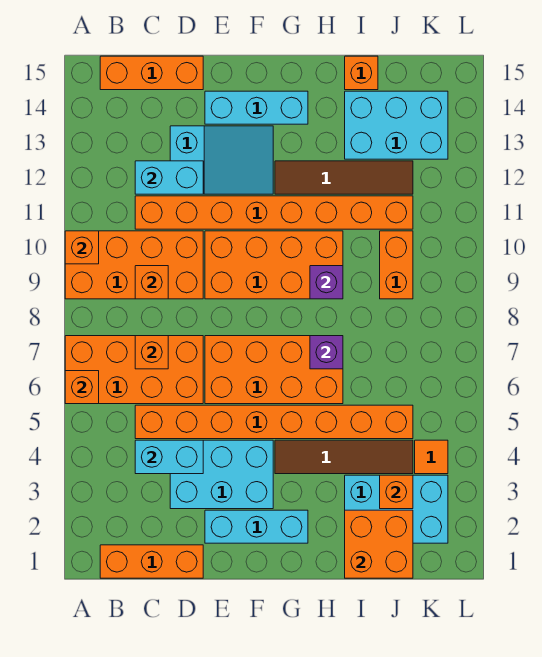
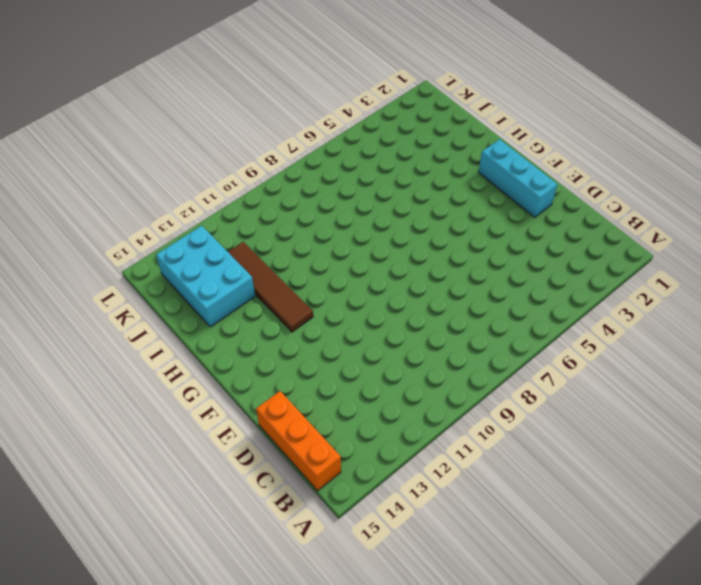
none -> orange brick A6:D7 level 1
none -> orange brick A9:D10 level 1
none -> orange brick B1:D1 level 1

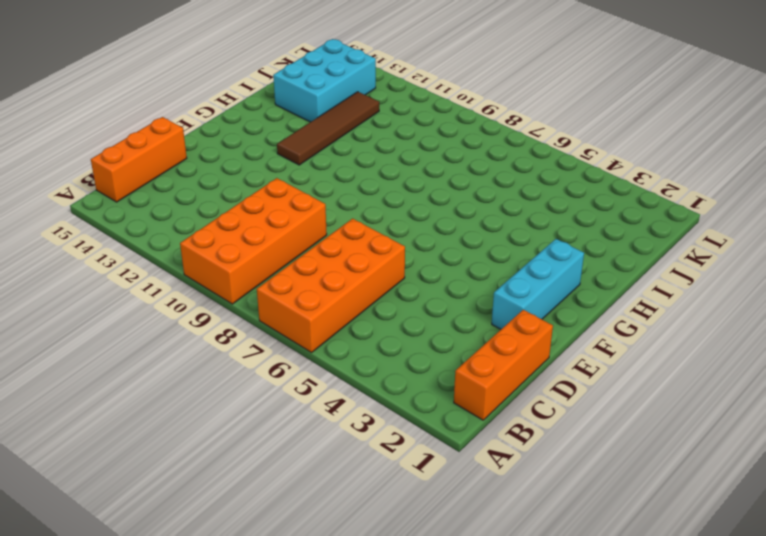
none -> orange brick C5:J5 level 1
none -> orange brick C11:J11 level 1
none -> cyan brick D3:F4 level 1

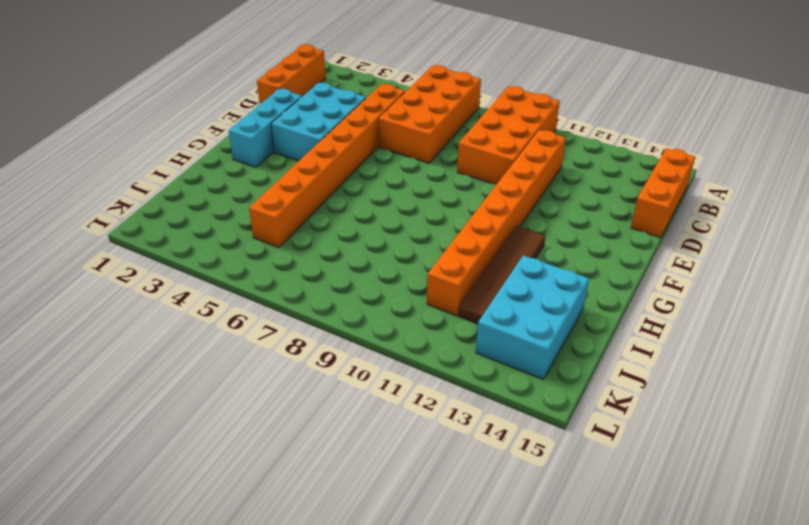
none -> cyan slope D12:F13 level 1 top D
none -> orange brick E6:H7 level 1
none -> orange brick E9:H10 level 1

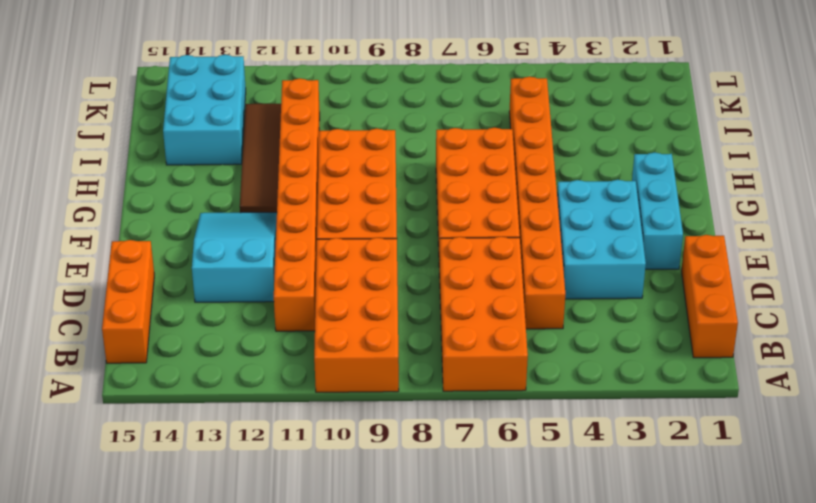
none -> cyan brick E14:G14 level 1
none -> brown tile G4:J4 level 1
none -> cyan brick I2:K3 level 1

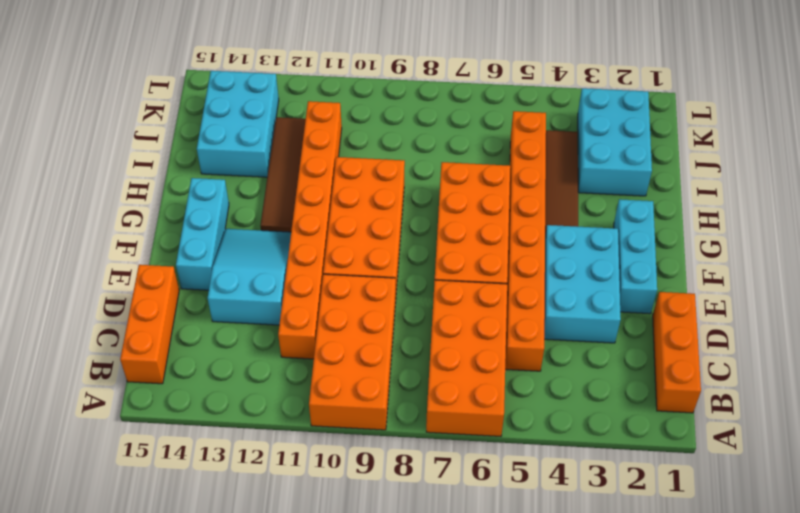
none -> orange brick I15 level 1
none -> orange brick J9:J10 level 1
none -> orange tile K4 level 1

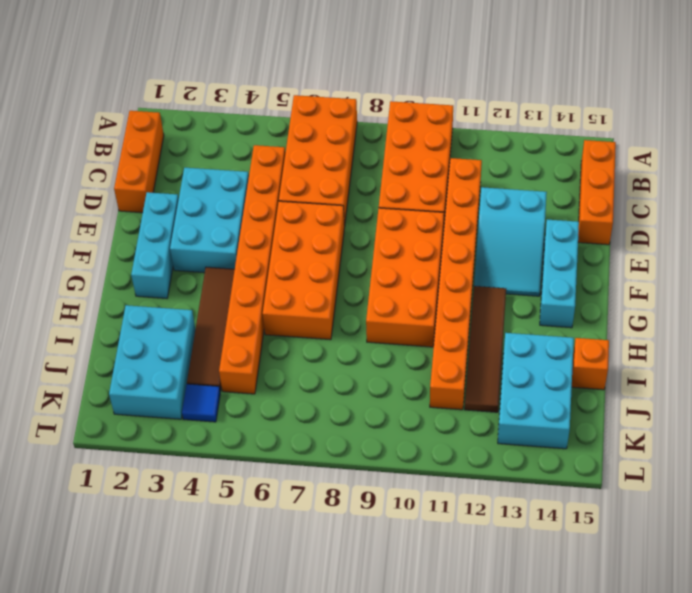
blue tile K4 level 1 -> orange tile K4 level 1
none -> orange brick J9:J10 level 1
none -> orange brick A6 level 2
none -> orange brick A10 level 2

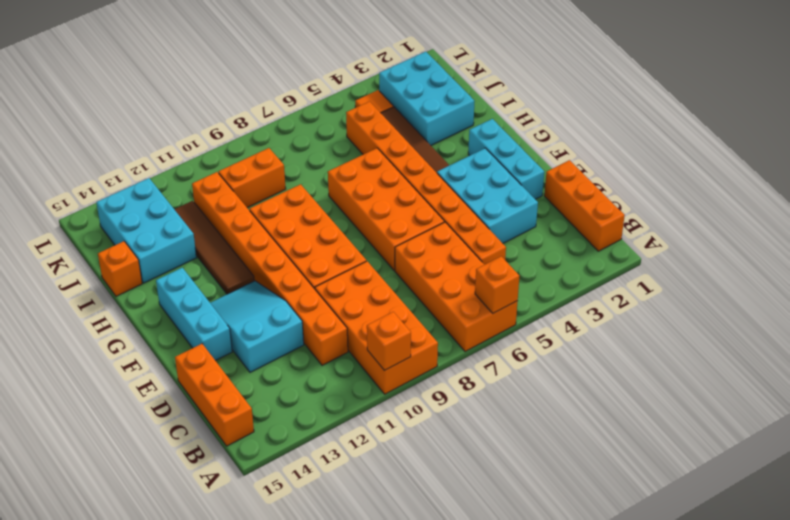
none -> cyan brick C4:D4 level 2
none -> orange brick C7 level 2
none -> orange brick C9 level 2

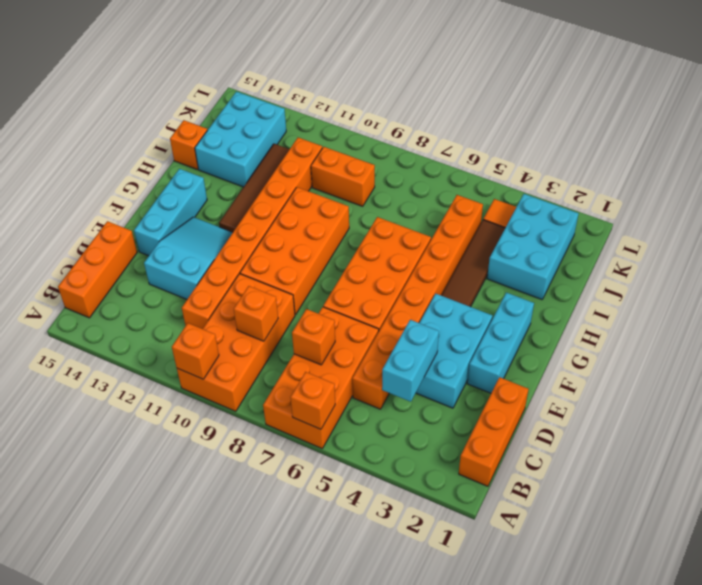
none -> cyan brick C12:D12 level 2
none -> purple brick H7 level 2
none -> purple brick H9 level 2

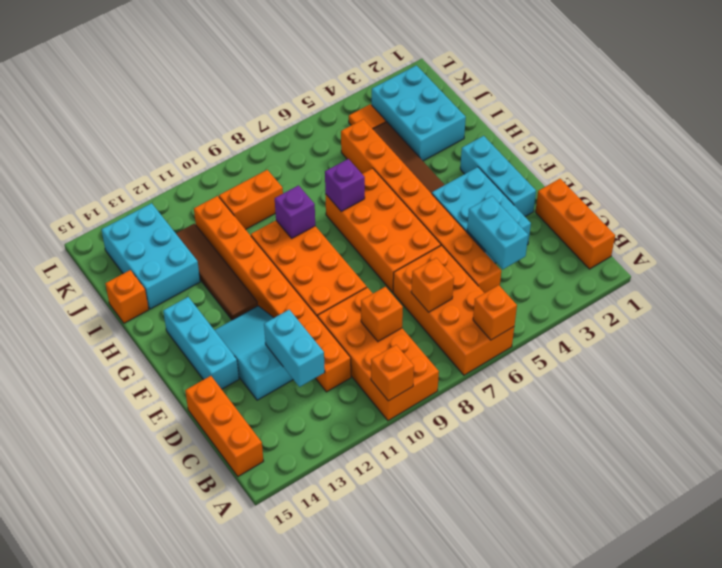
none -> orange brick I1:J2 level 2
none -> orange brick J3 level 2

